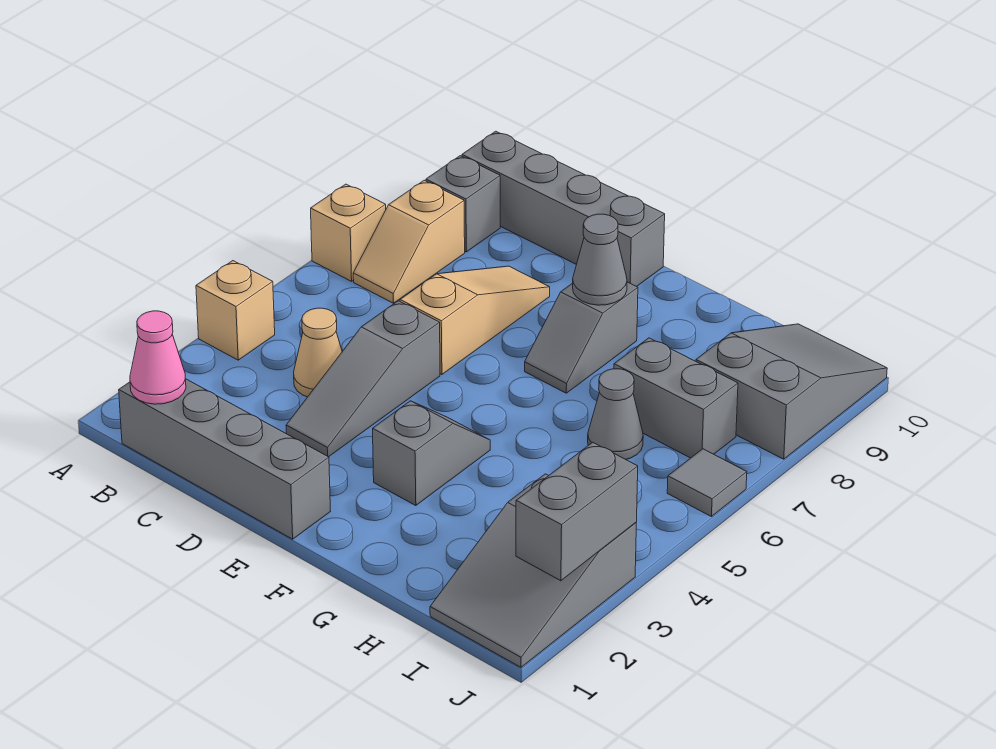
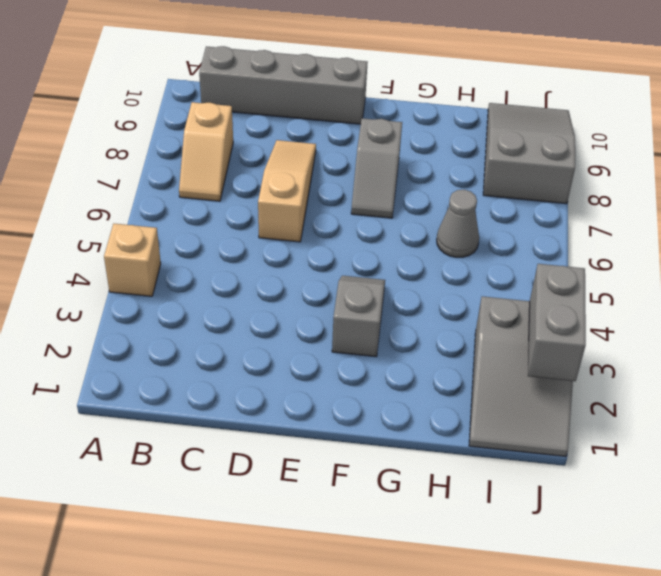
none -> tan brick A7 level 1
none -> grey brick B1:E1 level 1
none -> grey brick B9 level 1

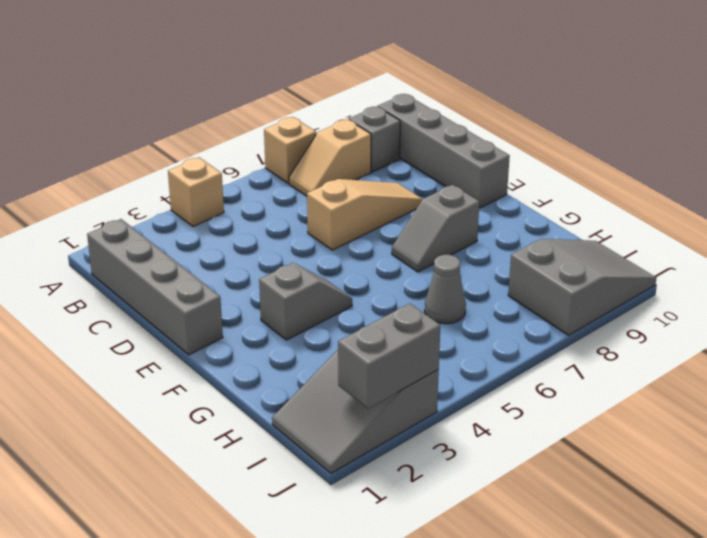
none -> tan cone C4 level 1
none -> grey slope D3:D5 level 1 top 5
none -> grey brick H7:I7 level 1

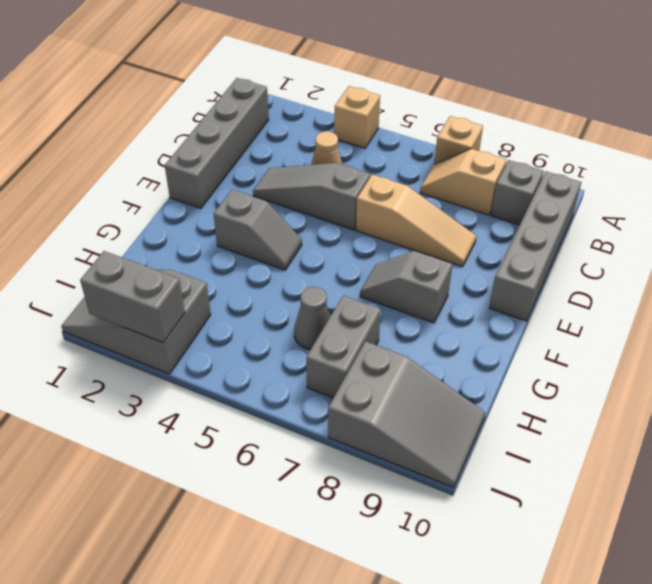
none -> grey tile J6 level 1
none -> pink cone B1 level 2
none -> grey cone F8 level 2

